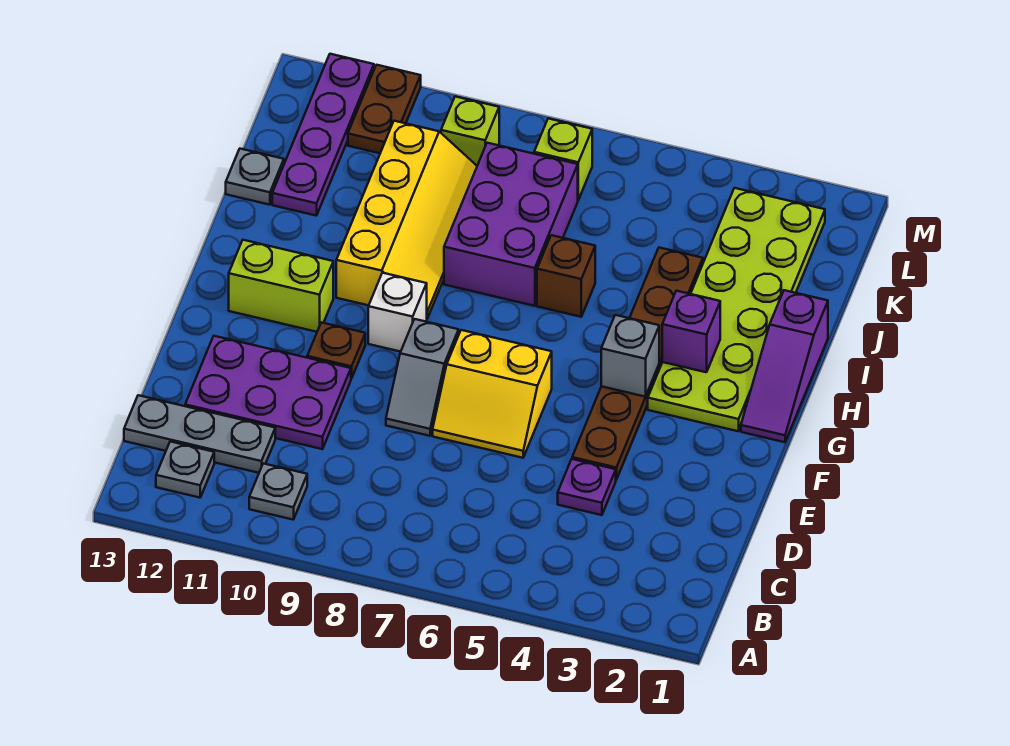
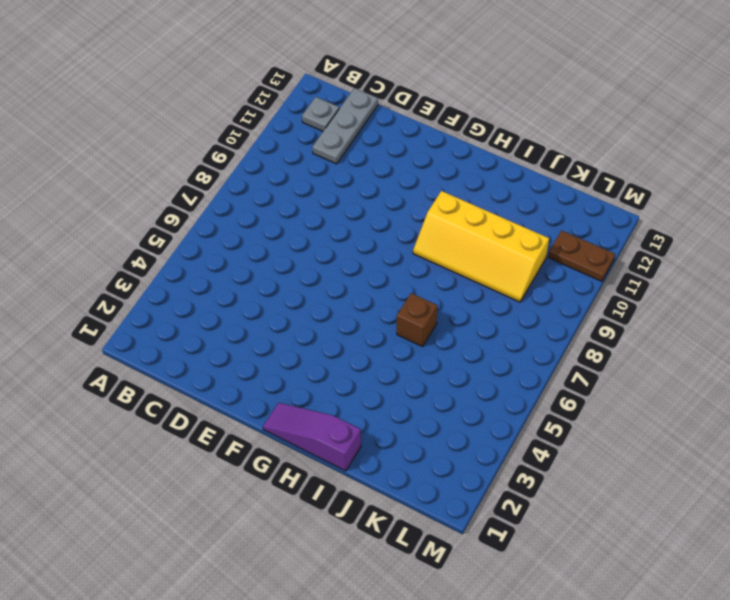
none -> grey plate B10 level 1
none -> purple plate D4 level 1
none -> purple plate D10:E12 level 1

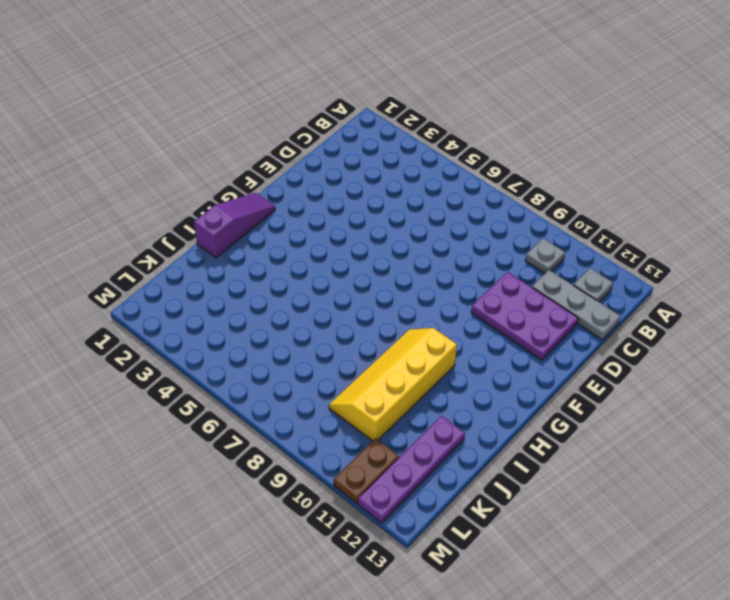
none -> purple plate D4 level 1
none -> brown plate E4:J4 level 1
none -> yellow slope E6:F7 level 1 top F

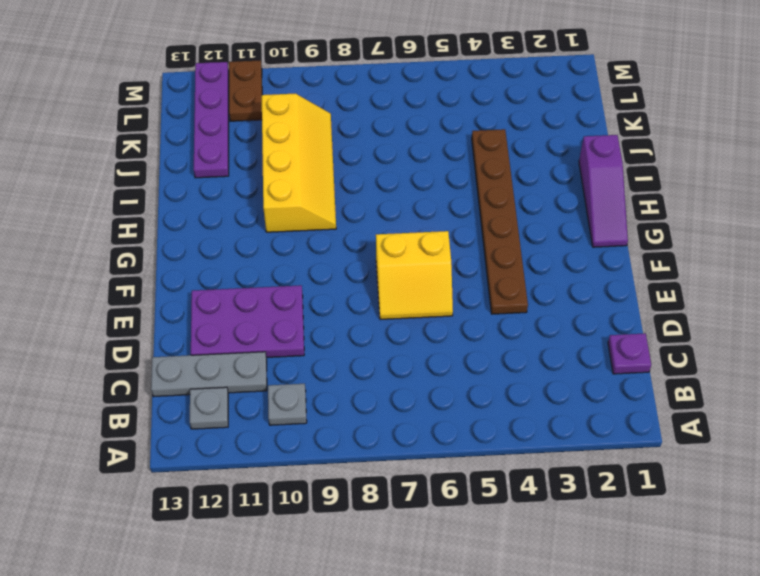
purple plate C1 level 1 -> purple plate D4 level 1
none -> grey slope E8:F8 level 1 top F
none -> brown plate F10 level 1
none -> lime plate G2:L3 level 1

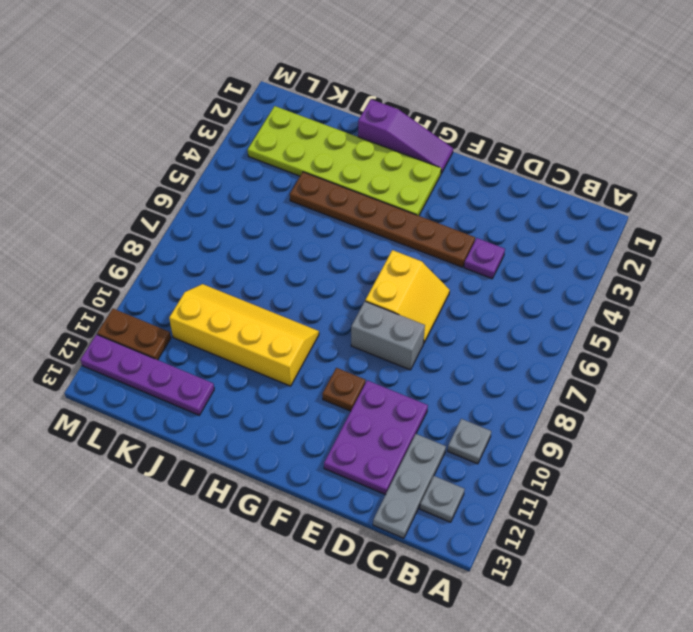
grey brick E8:F8 level 1 -> grey slope E8:F8 level 1 top F
none -> white brick G9 level 1
none -> lime brick G11:G12 level 1
none -> brown brick I6 level 1

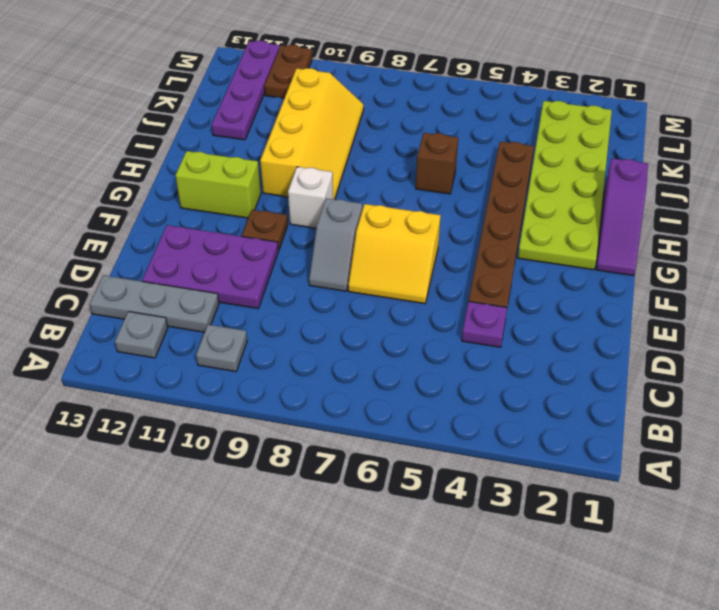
none -> purple brick I7:K8 level 1
none -> grey plate J13 level 1
none -> lime brick L7 level 1

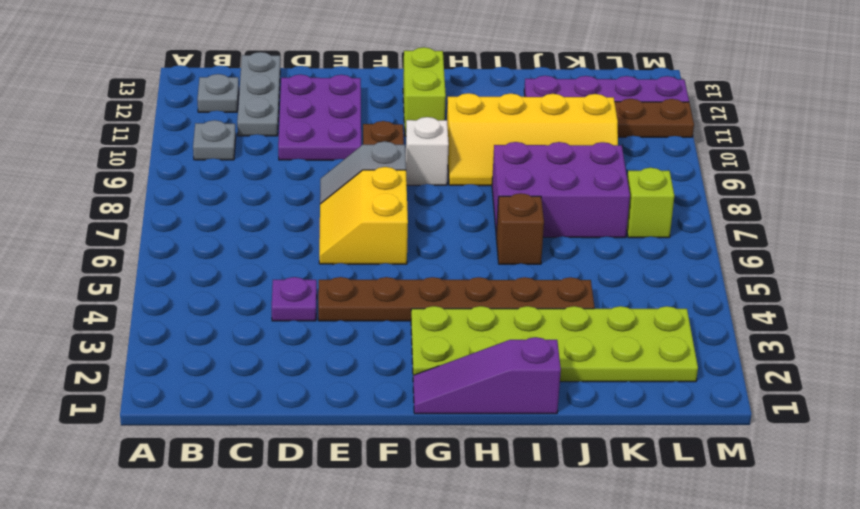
none -> grey plate J13 level 1
none -> lime brick L9 level 1
none -> grey brick G4 level 2

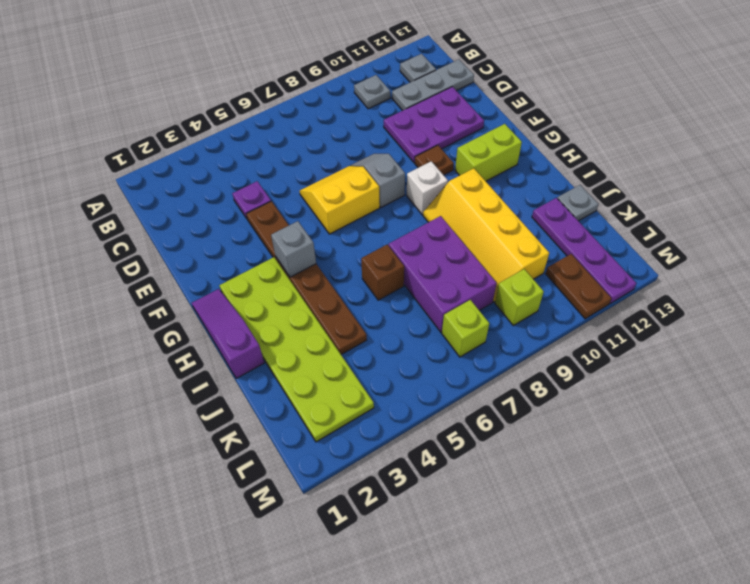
none -> purple brick H3 level 2

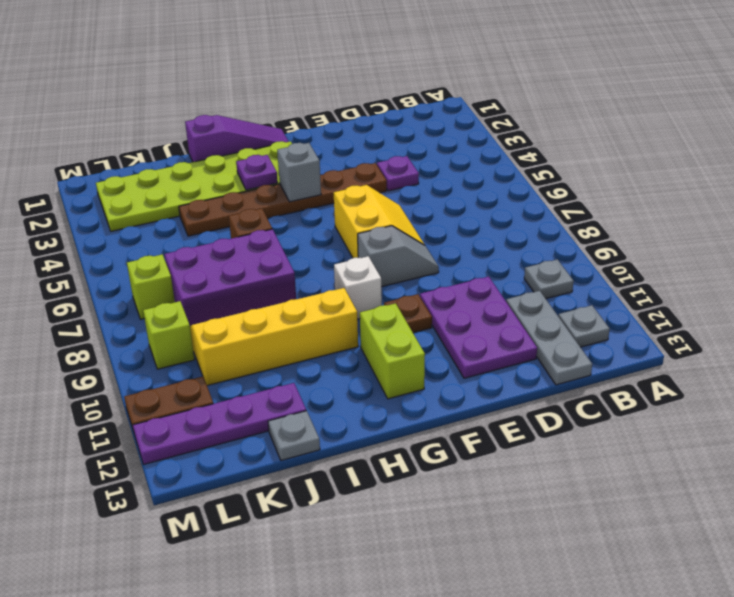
purple plate H3 level 2 -> purple brick H3 level 2

